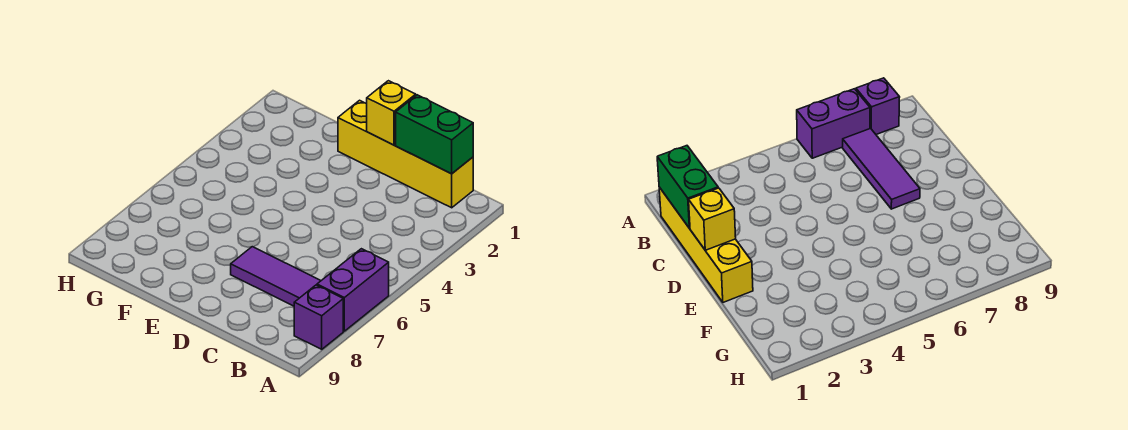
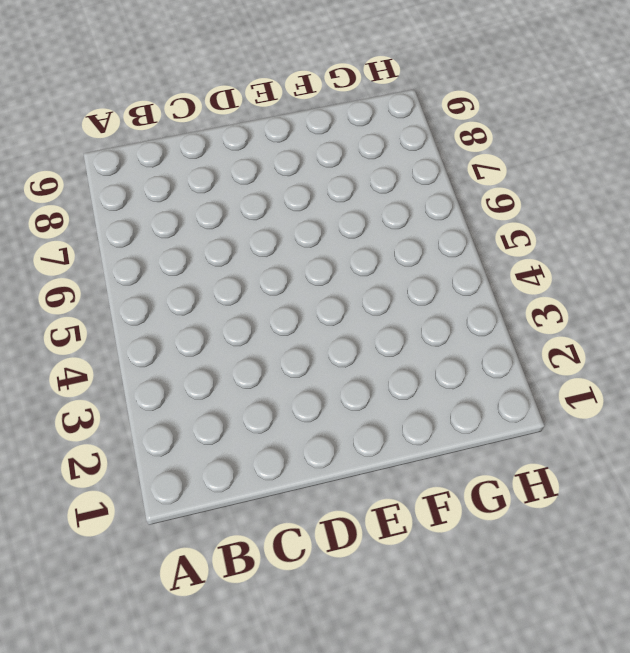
none -> purple brick A6:A7 level 1
none -> purple brick A8 level 1

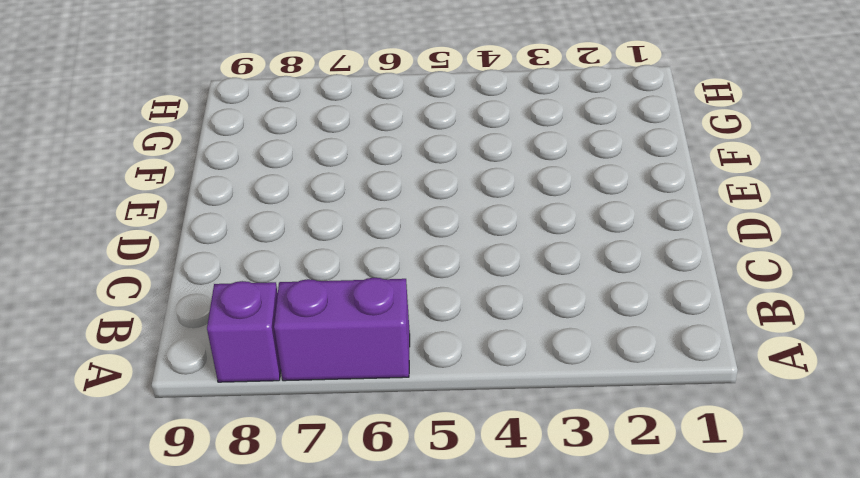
none -> yellow brick B1:E1 level 1
none -> purple tile B7:D7 level 1

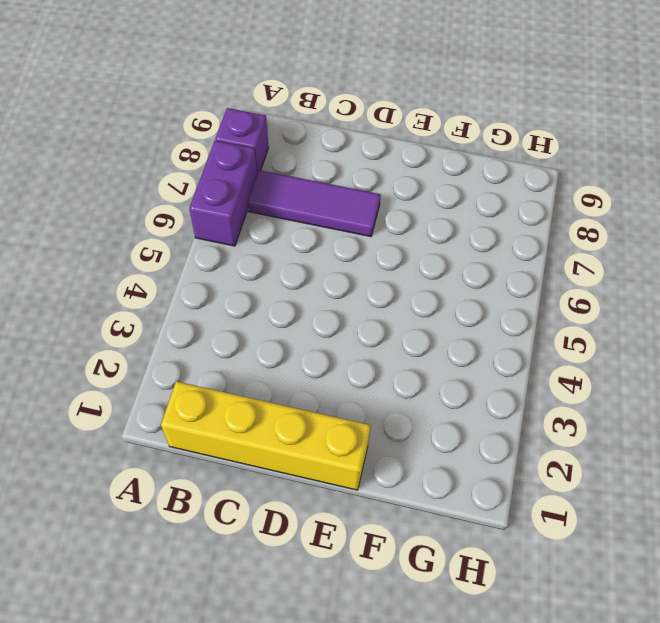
none -> green brick B1:C1 level 2
none -> yellow brick D1 level 2

